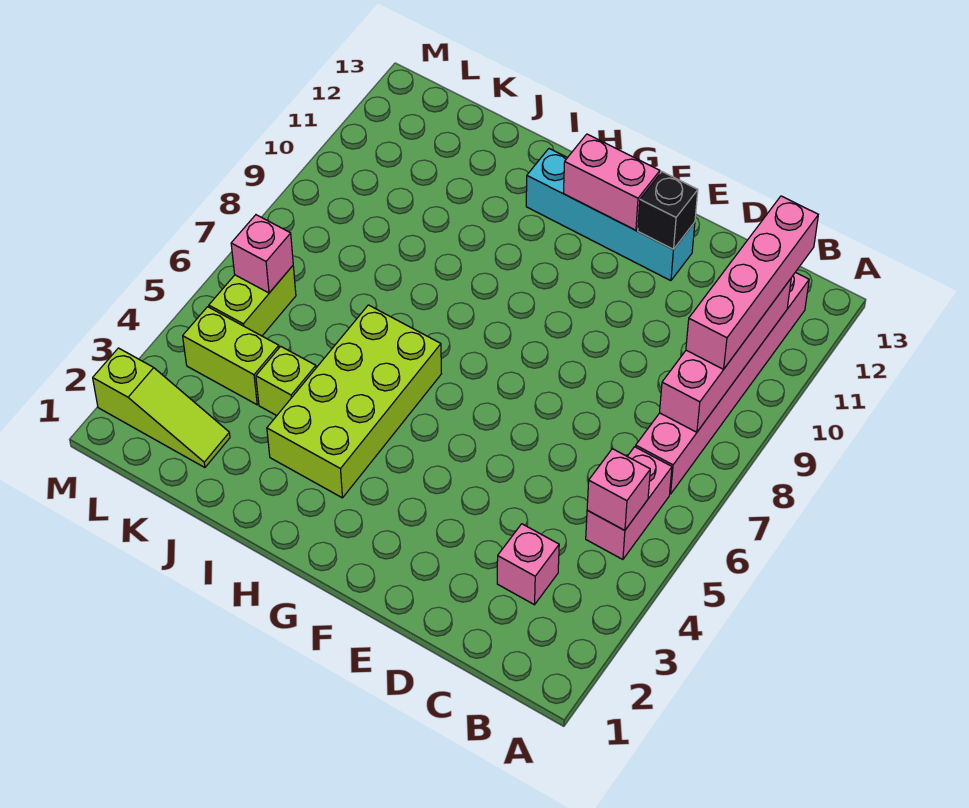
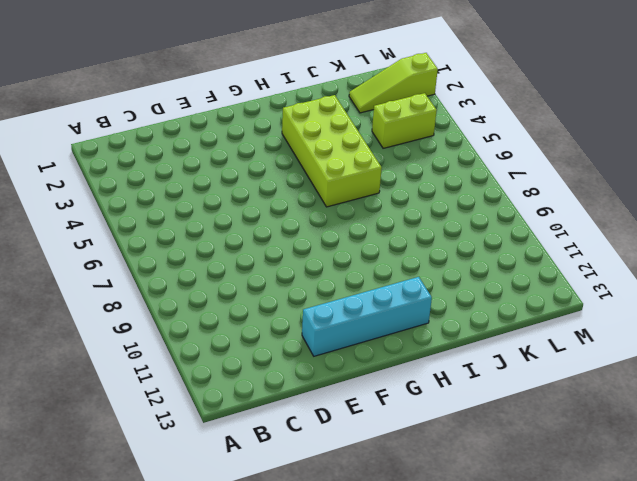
none -> pink brick B5:B6 level 1
none -> pink brick B7:B12 level 1
none -> pink brick C3 level 1

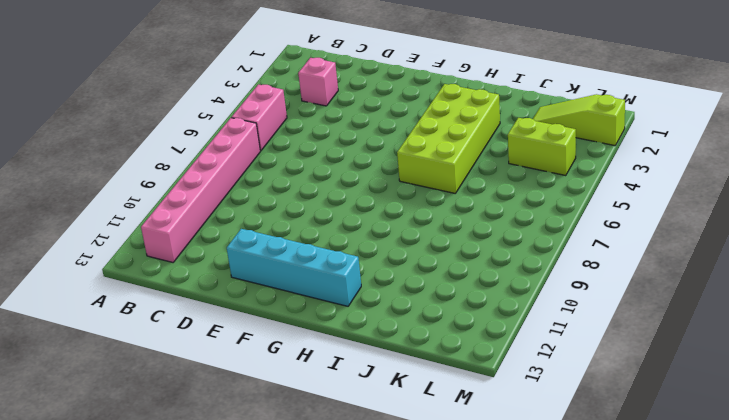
none -> lime brick J4 level 1
none -> lime brick L5:L6 level 1
none -> pink brick B5 level 2

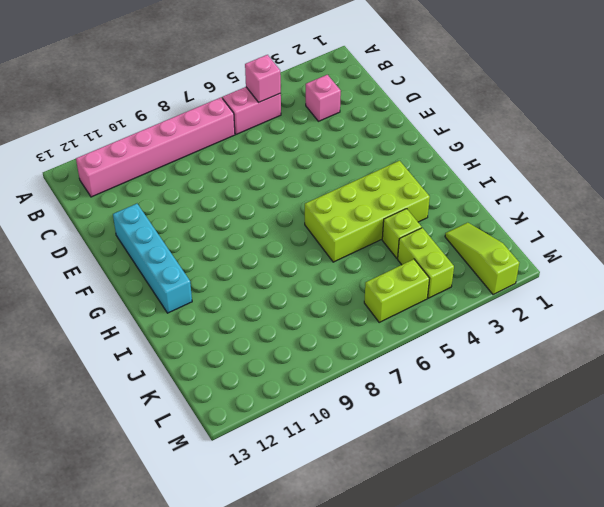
none -> pink brick B8:B11 level 2
none -> black brick E12 level 2
none -> pink brick F12:G12 level 2

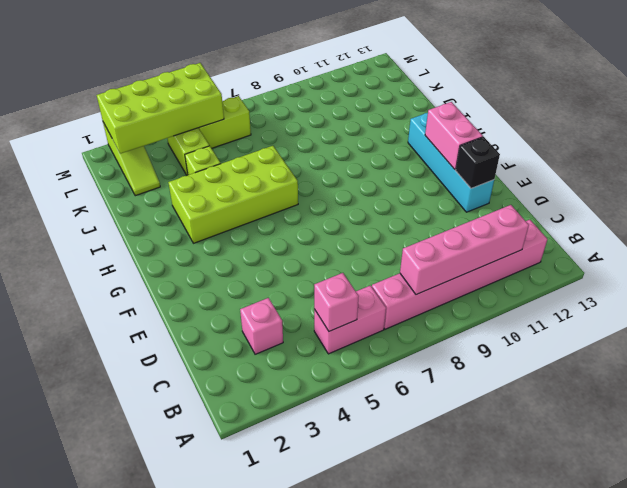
lime brick L2:M5 level 2 -> none
none -> pink brick L6 level 2
none -> pink brick B9:B12 level 3

